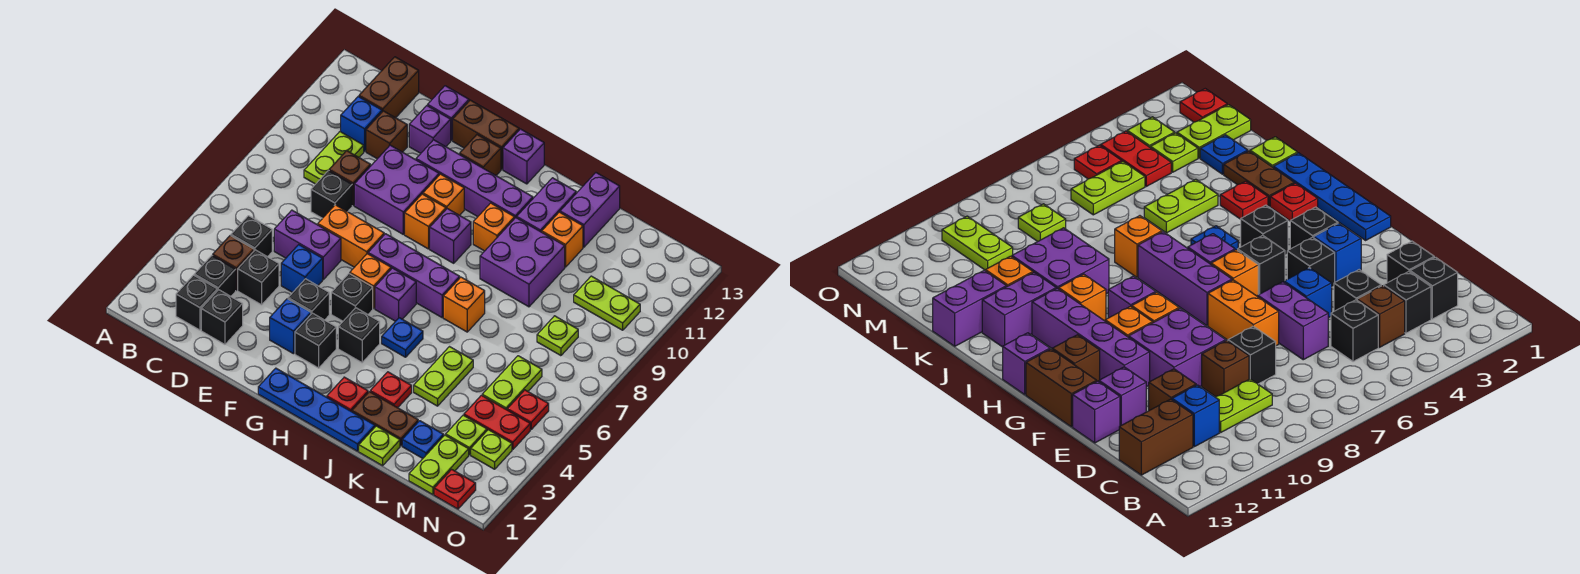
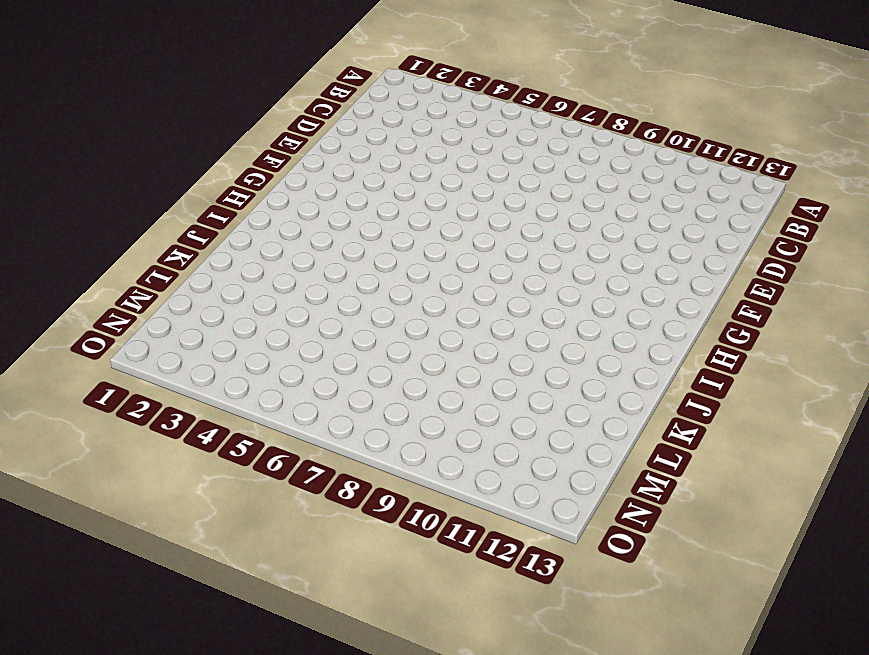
none -> black brick C2 level 1
none -> black brick C3 level 1
none -> brown brick C4 level 1
none -> black brick C5 level 1

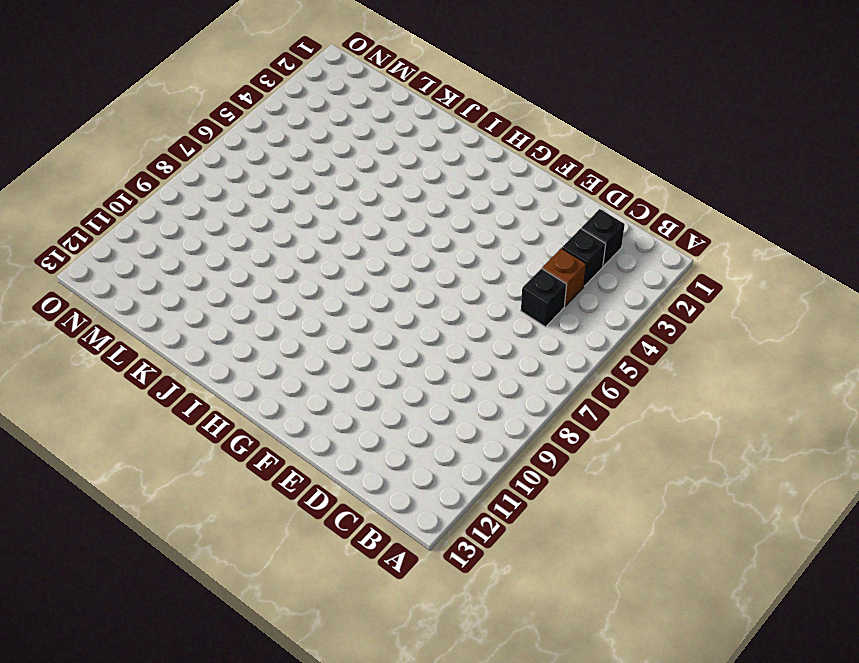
none -> lime plate C9:C10 level 1
none -> blue brick C11 level 1
none -> brown brick C12:C13 level 1
none -> black brick D2 level 1

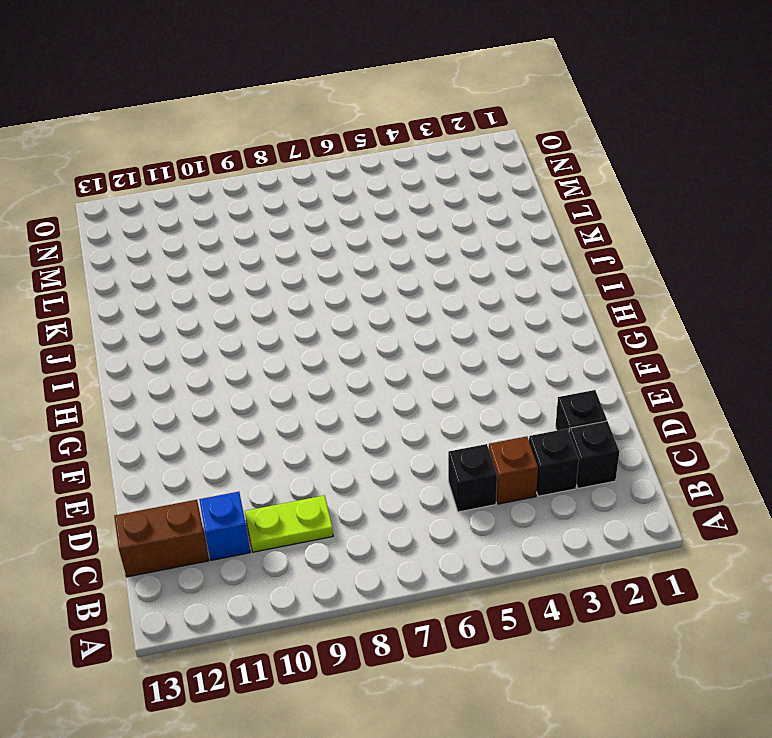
none -> black brick D4 level 1
none -> purple brick D6:E6 level 1
none -> black brick D8 level 1
none -> brown brick D9 level 1

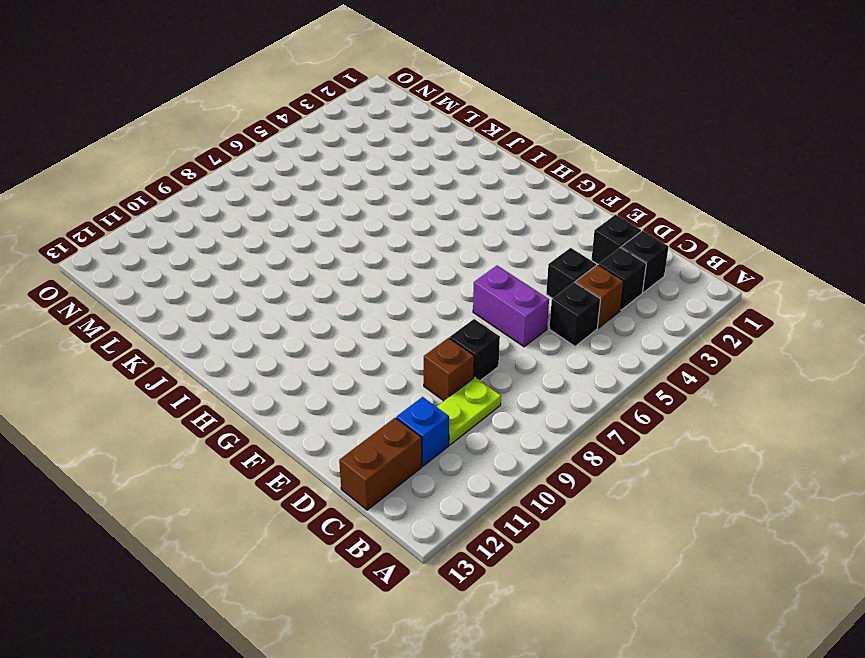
none -> brown brick D11 level 1
none -> blue brick E5 level 1
none -> orange brick E7:F7 level 1
none -> purple brick E9:F10 level 1

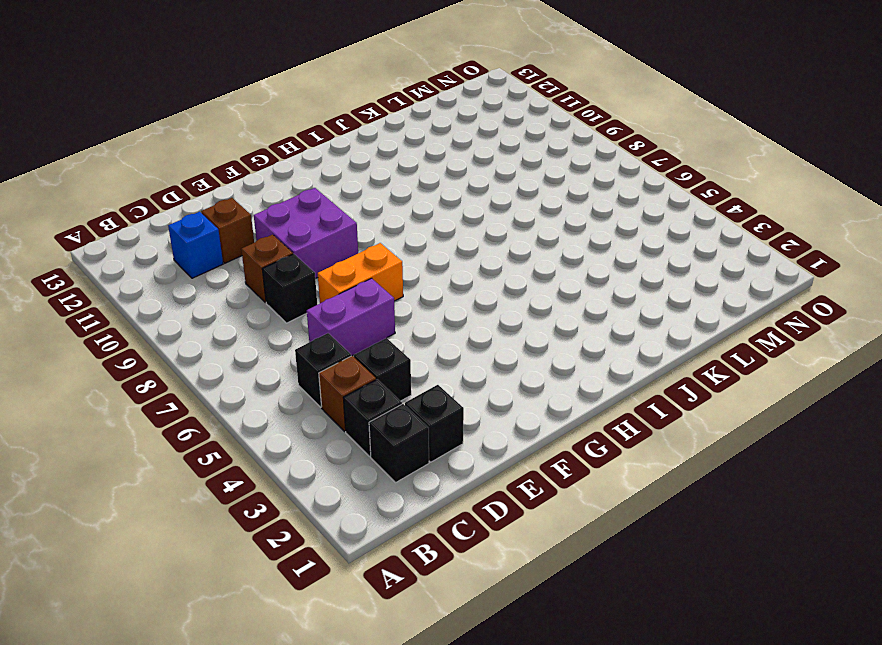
none -> lime plate C9:C10 level 1
none -> brown brick C12:C13 level 1
none -> blue brick E5 level 1
none -> purple brick E12 level 1

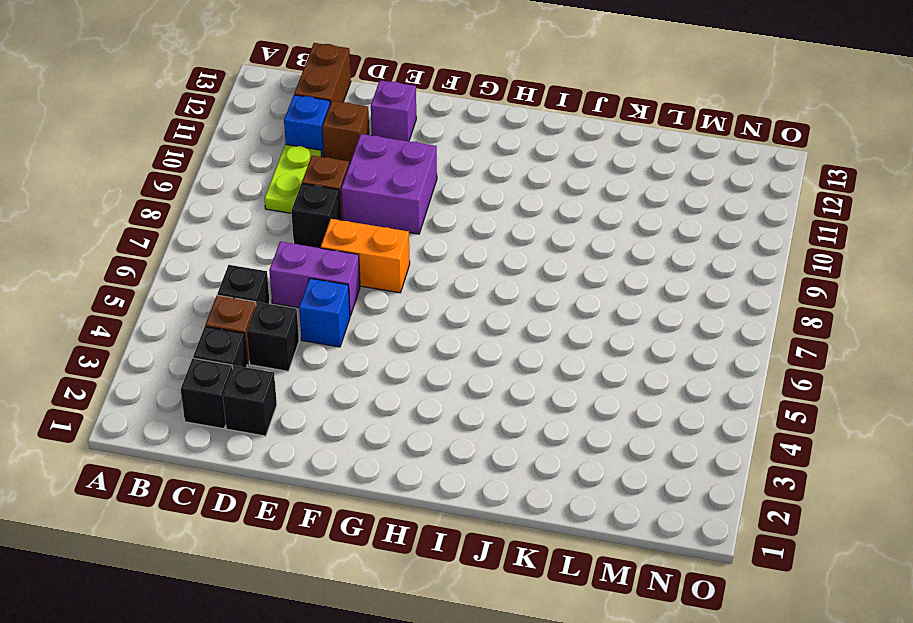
none -> purple brick E13 level 1
none -> blue brick F3 level 1
none -> black brick F4 level 1
none -> purple brick F11:I11 level 1

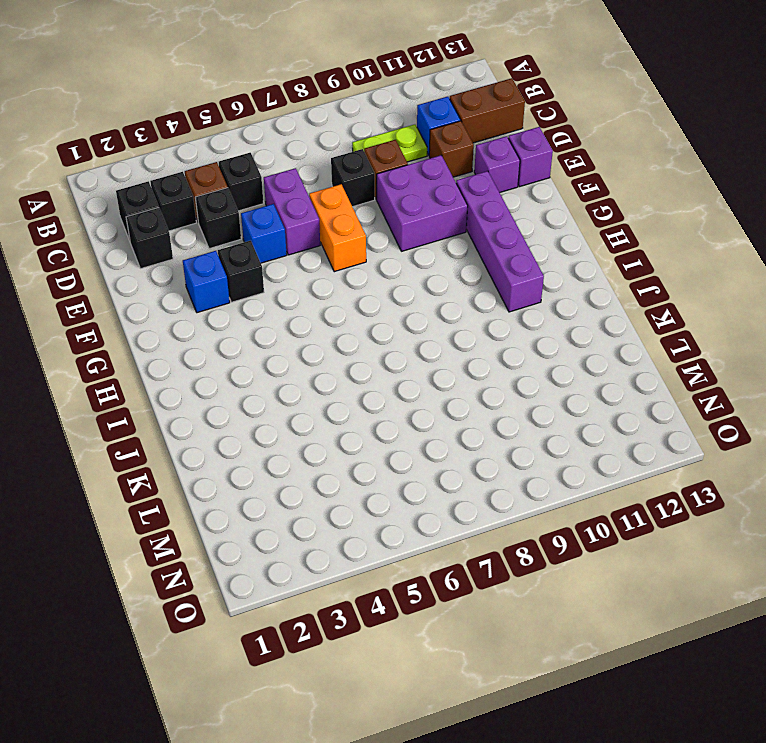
none -> brown brick F13:G13 level 1
none -> blue plate G1:J1 level 1
none -> black brick G3 level 1
none -> black brick G5 level 1

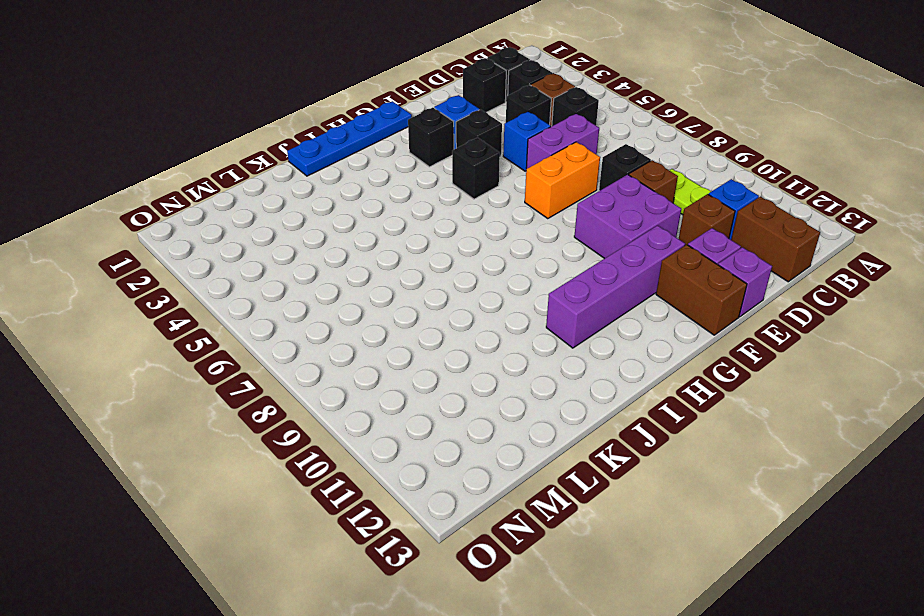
brown brick F12:F13 level 1 -> brown brick F13:G13 level 1
none -> orange brick G6 level 1
none -> purple brick G7:I7 level 1
none -> orange brick G9 level 1
none -> orange brick G10 level 1

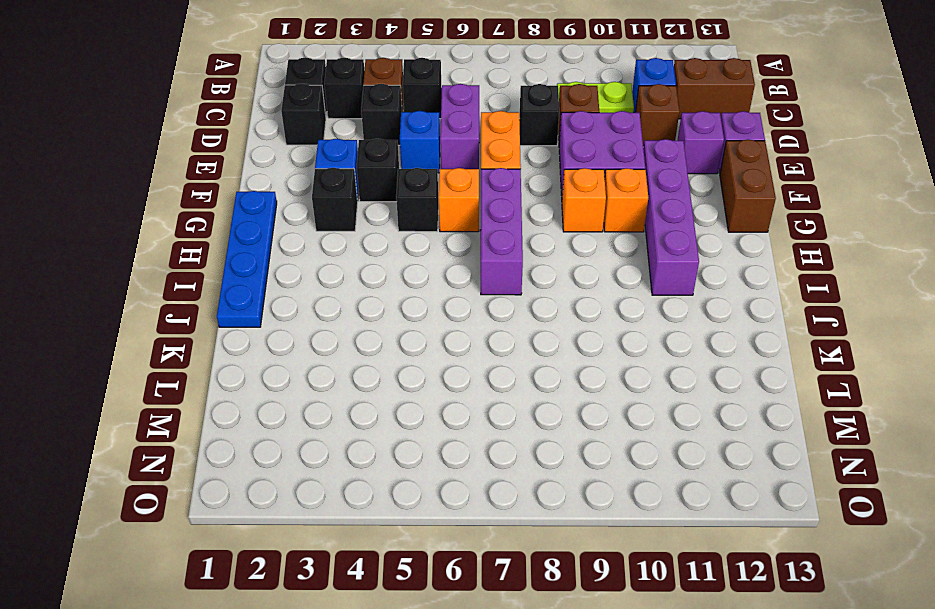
none -> brown brick G12 level 1
none -> black brick H4 level 1
none -> purple brick H6 level 1
none -> purple brick H9 level 1

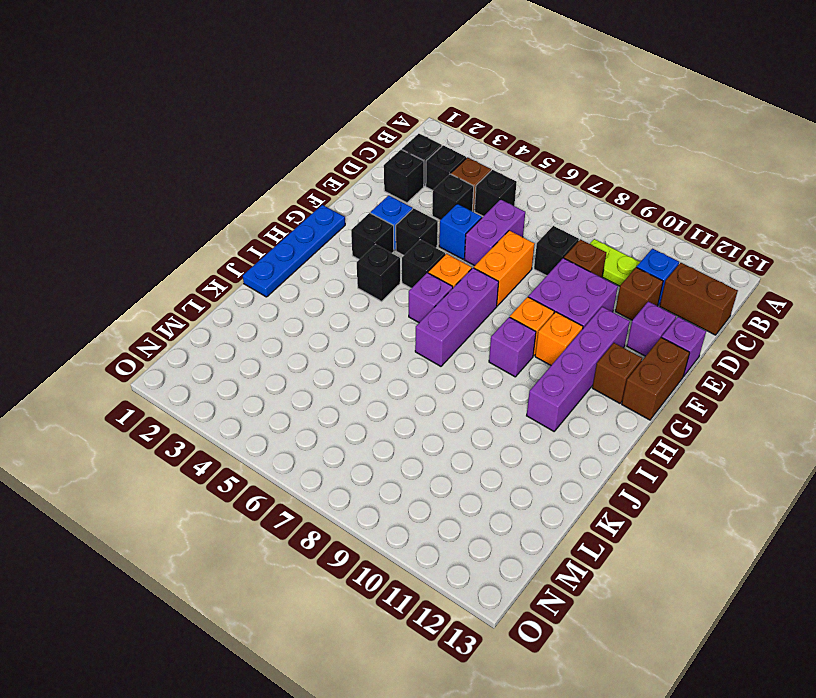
none -> purple brick H13 level 1
none -> red plate I2 level 1
none -> blue plate I5 level 1
none -> orange brick I10 level 1

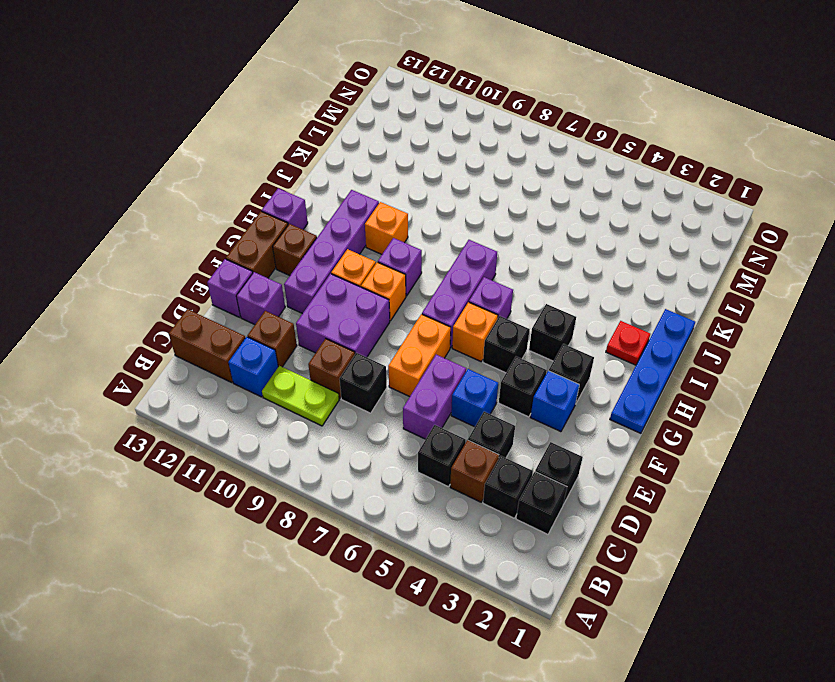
none -> blue plate I5 level 1
none -> brown plate J2:K2 level 1
none -> red plate J3 level 1
none -> orange brick J7 level 1

